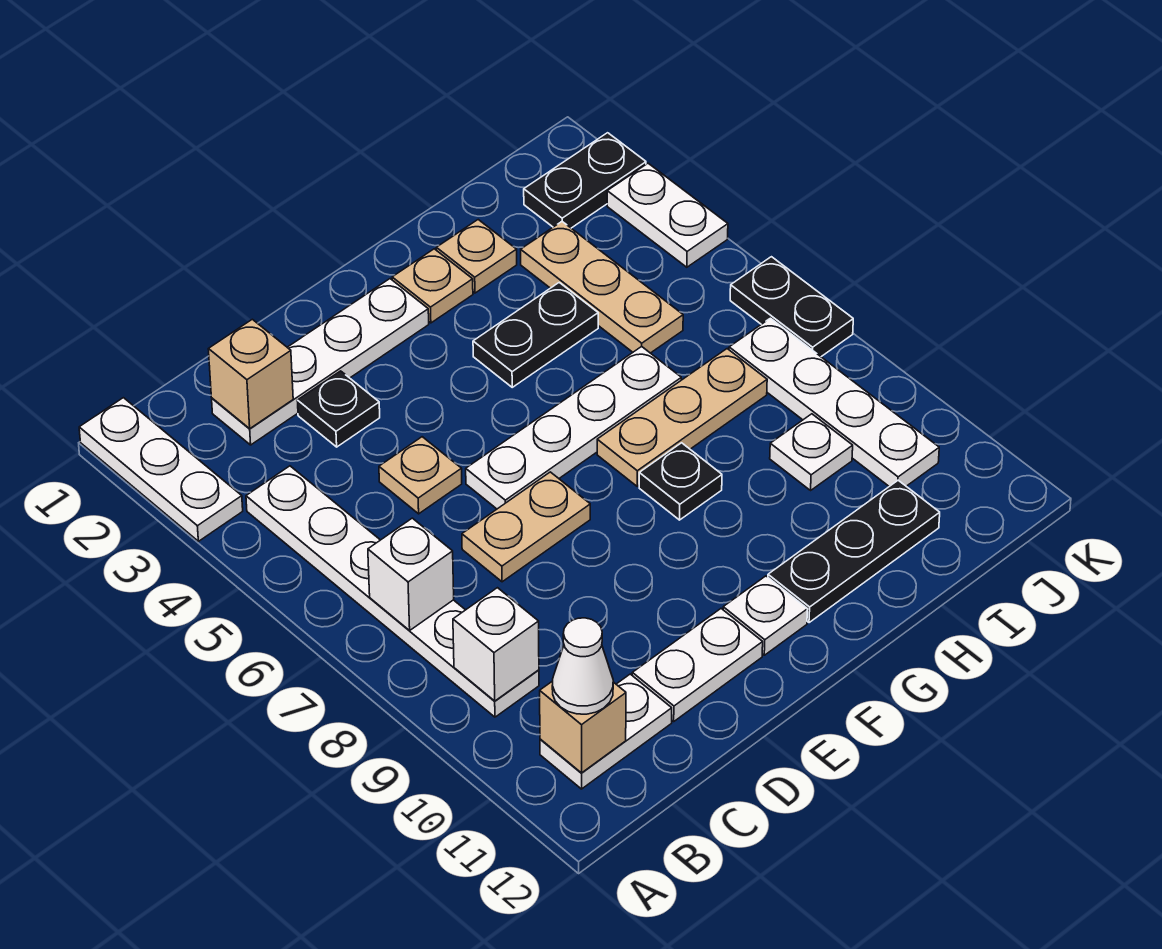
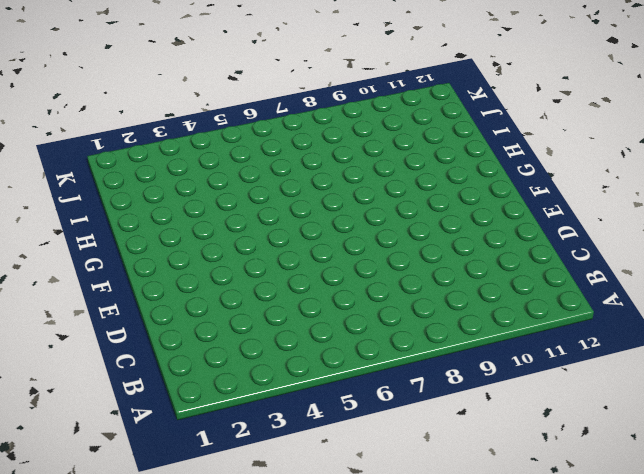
none -> white plate A1:A3 level 1
none -> white plate B4:B9 level 1
none -> white plate B11:C11 level 1

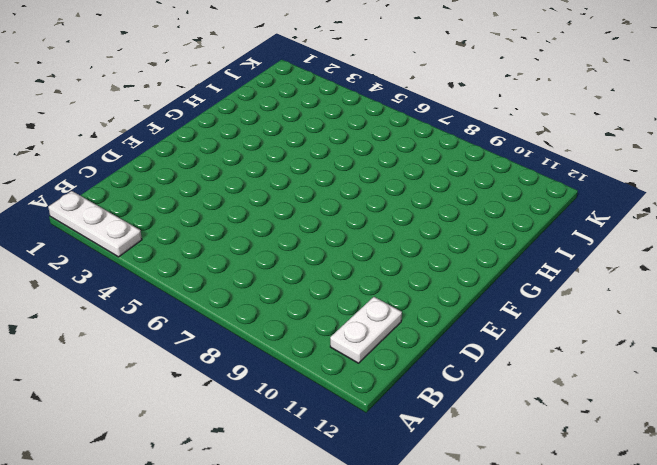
none -> white plate B4:B9 level 1
none -> white plate C2:F2 level 1
none -> black plate D3 level 1

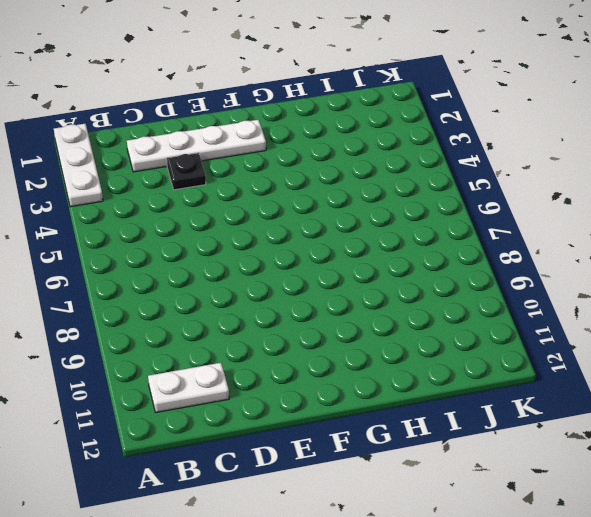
none -> white plate B4:B9 level 1
none -> tan plate D5 level 1
none -> tan plate D7:E7 level 1

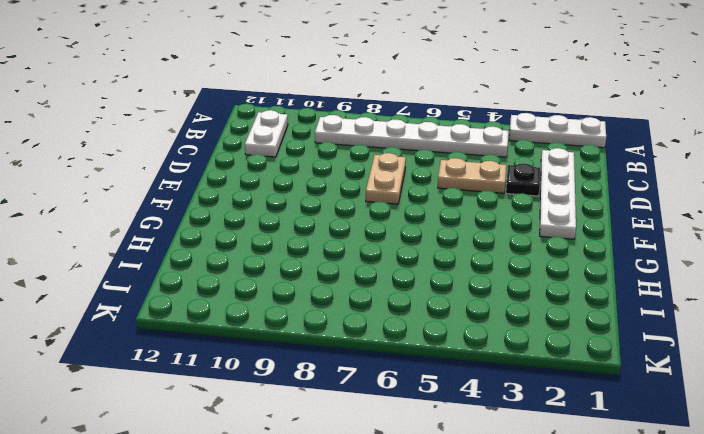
tan plate D4:D5 level 1 -> tan plate D5 level 1
none -> white plate D11:E11 level 1
none -> white plate E6:H6 level 1
none -> white plate F11 level 1

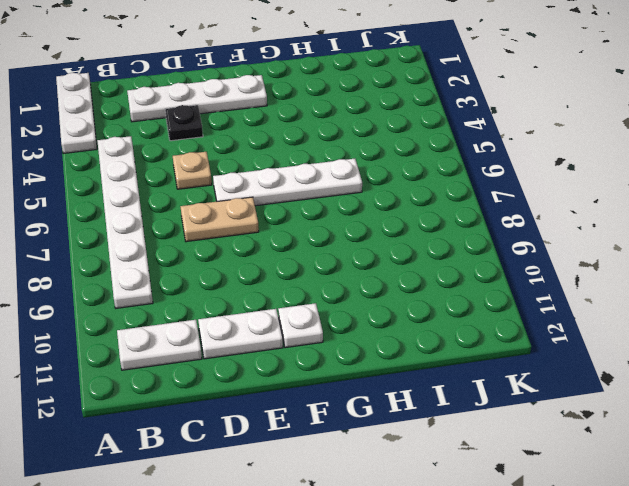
none -> tan plate G2 level 1
none -> black plate G4:H4 level 1
none -> tan plate G7:I7 level 1

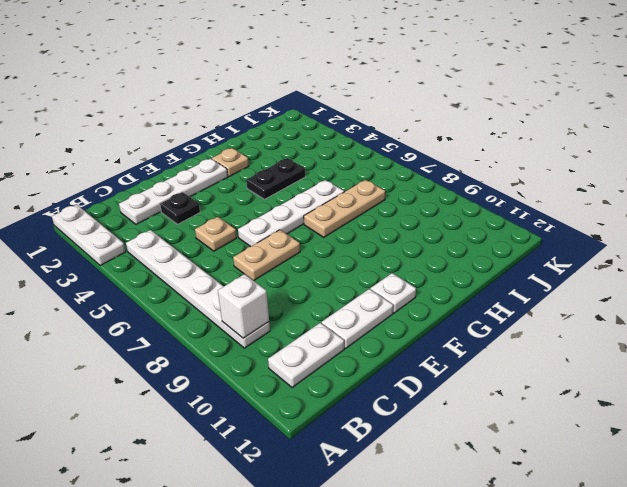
none -> black plate G8 level 1
none -> black plate G11:I11 level 1
none -> tan plate H2 level 1

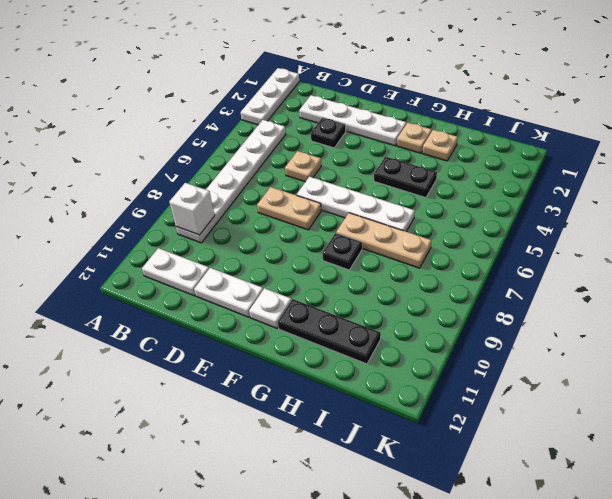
none -> tan plate I3:I5 level 1
none -> white plate I9 level 1
none -> black plate J2:K2 level 1

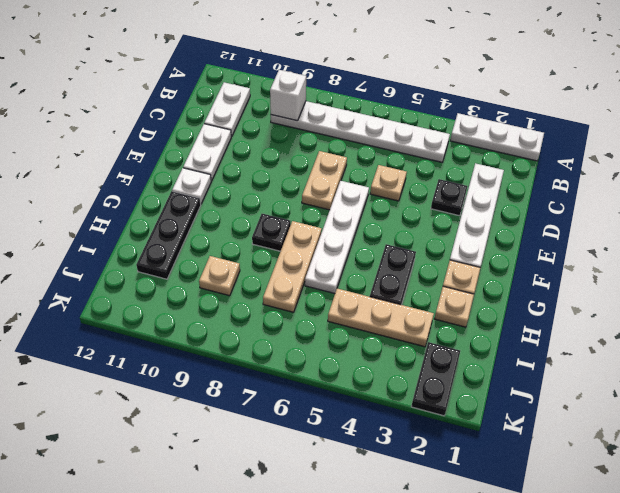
tan plate I9 level 1 -> white plate I9 level 1
none -> white plate J7:J10 level 1
none -> white plate K3:K4 level 1
none -> black plate K6:K7 level 1

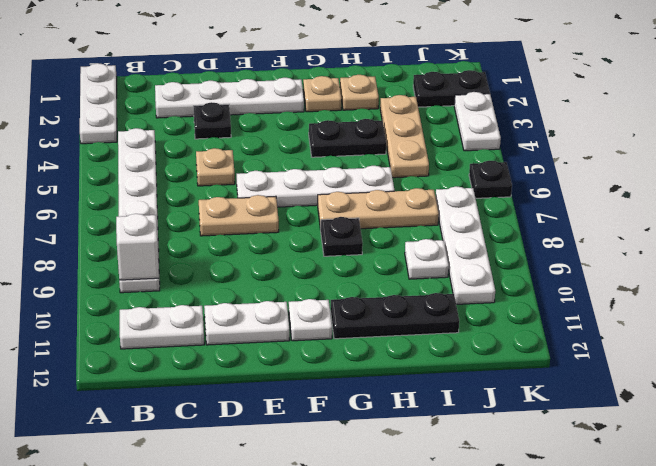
black plate K6 level 1 -> black plate K6:K7 level 1
none -> white brick B7 level 2
none -> tan brick B11 level 2
none -> tan brick C2 level 2

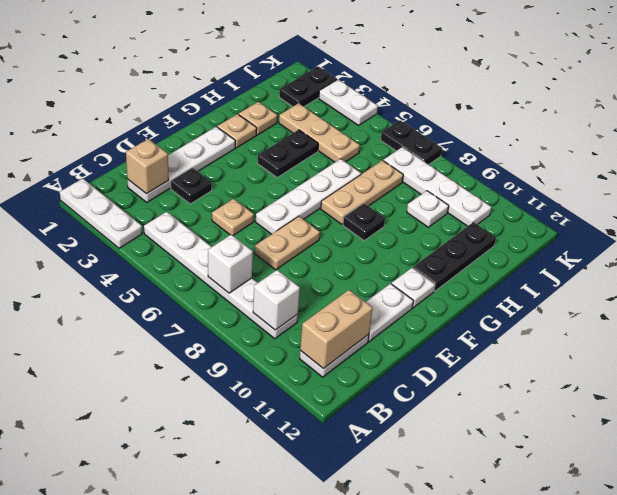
tan brick B11:C11 level 2 -> tan brick B11 level 2
none -> white cone B11 level 3

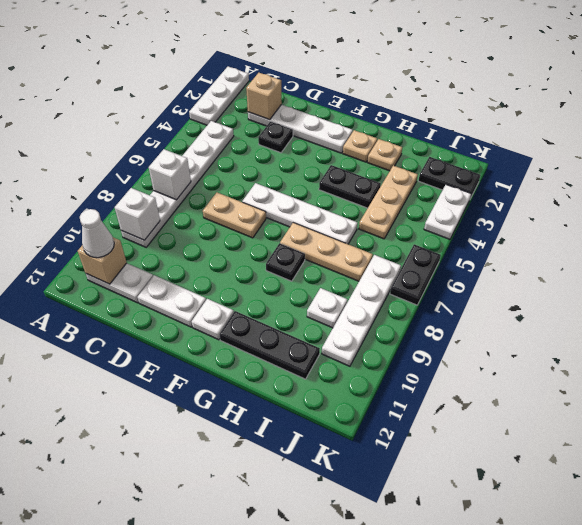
none -> tan plate D5 level 1

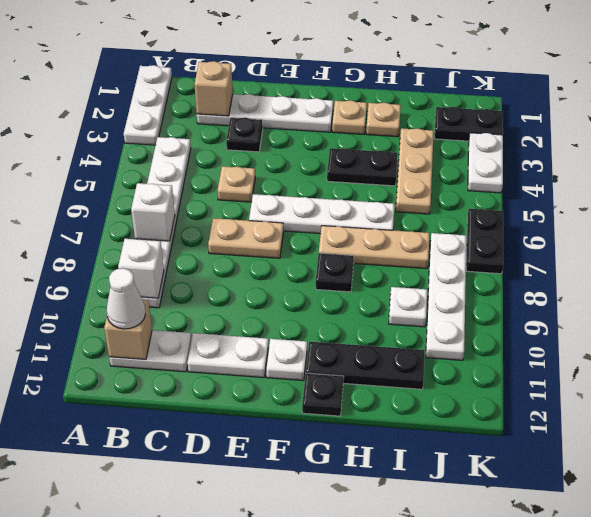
black plate G12 level 1 -> none

